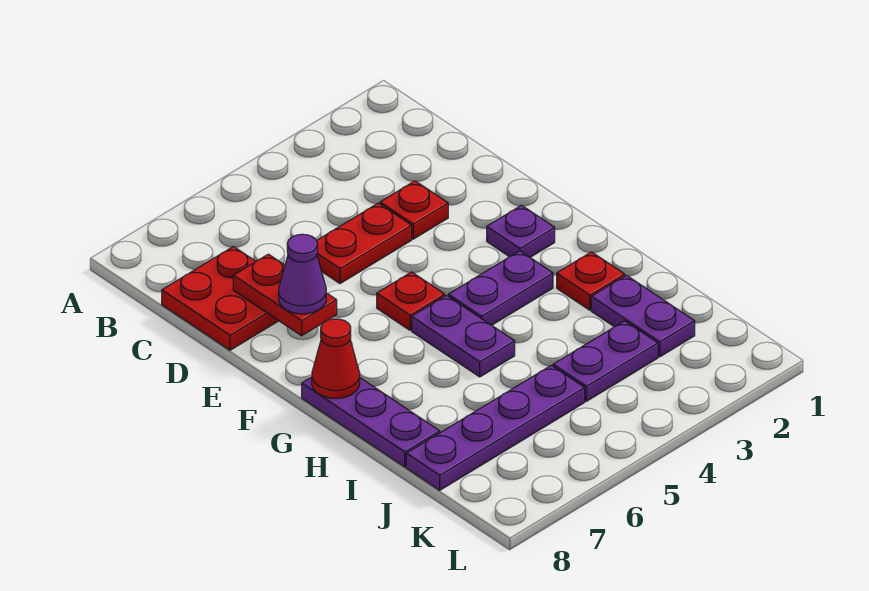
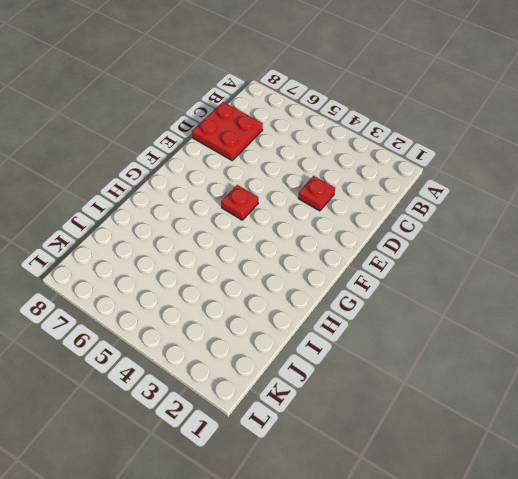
none -> red plate D4:D5 level 1
none -> purple plate F2 level 1
none -> purple plate G3:G4 level 1

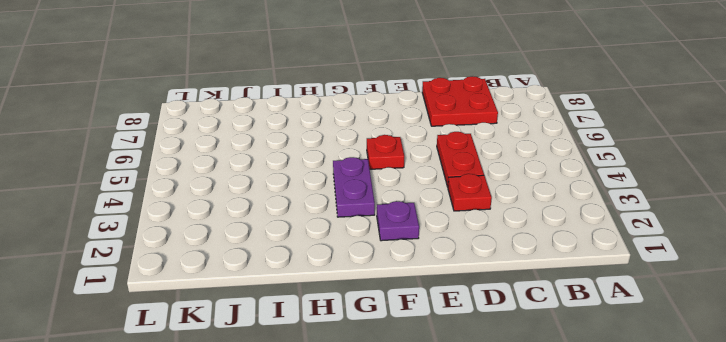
none -> purple plate G5:H5 level 1
none -> purple plate G8:I8 level 1
none -> red plate H2 level 1

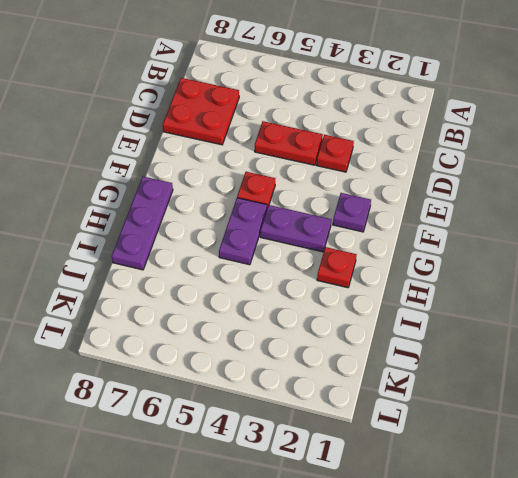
none -> purple plate I2:J2 level 1
none -> purple plate J3:J4 level 1
none -> purple plate J5:J8 level 1

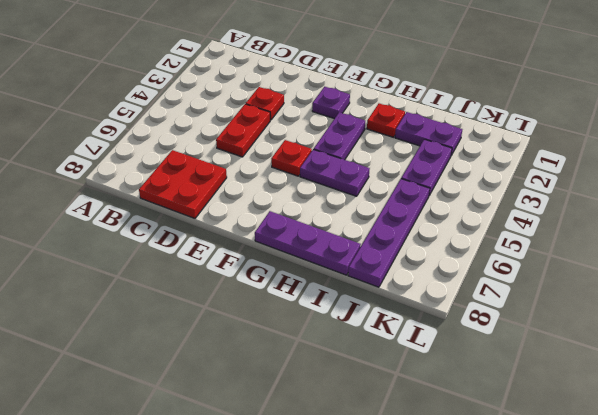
none -> red plate D7:E7 level 2
none -> red cone G8 level 2
none -> purple cone E7 level 3

